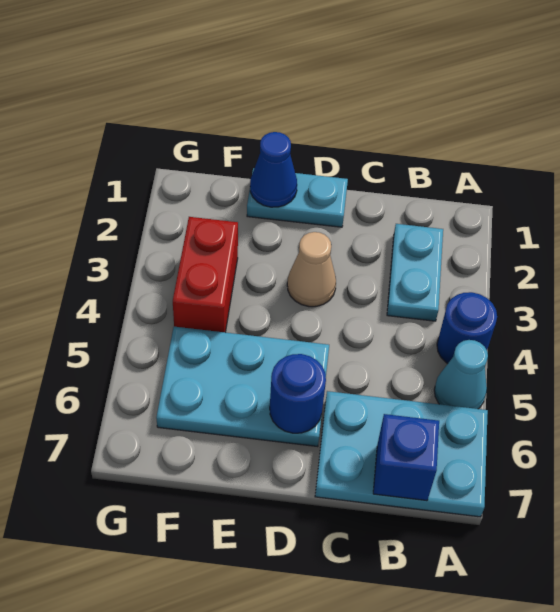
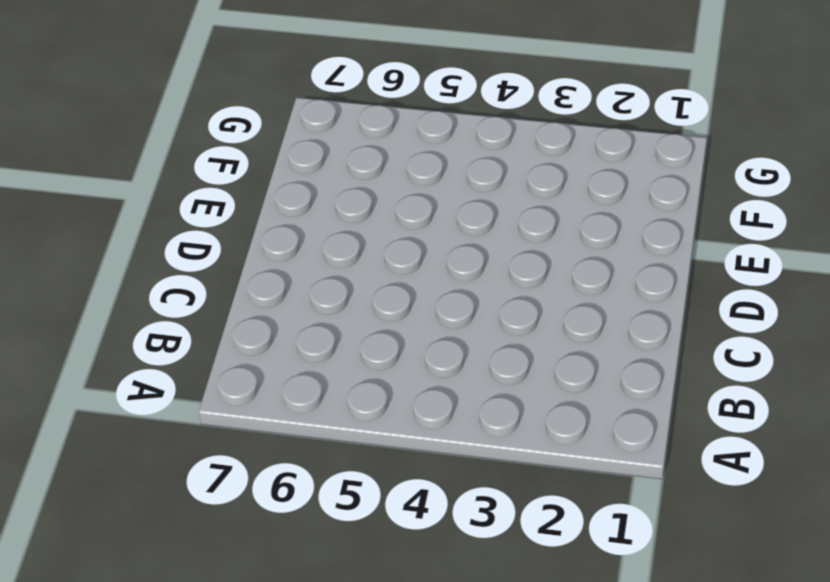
none -> blue round brick A4 level 1
none -> cyan cone A5 level 1

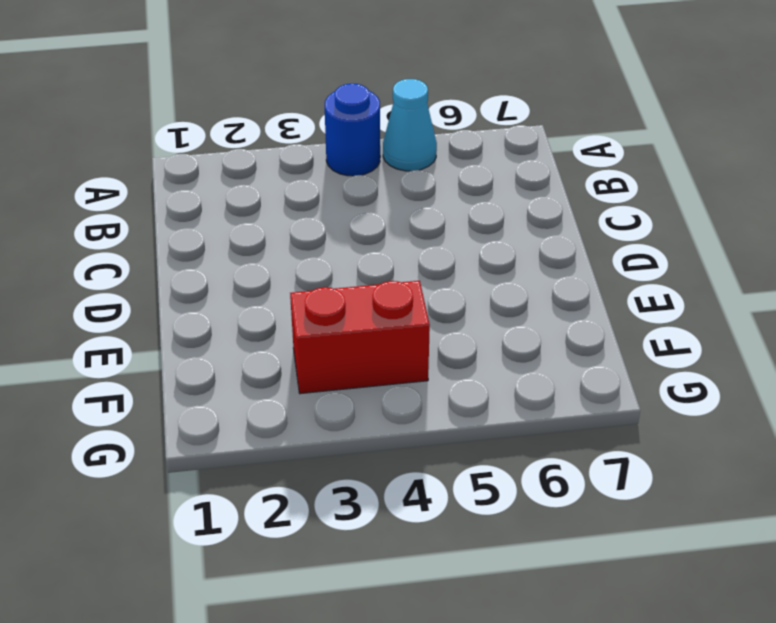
none -> cyan plate A6:C7 level 1
none -> cyan plate B2:B3 level 1

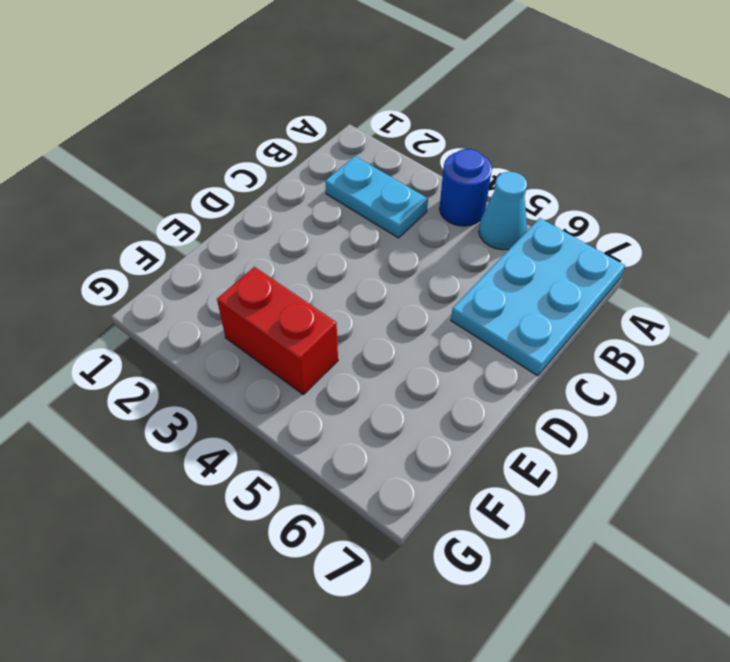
none -> cyan plate D1:E1 level 1
none -> tan cone D3 level 1

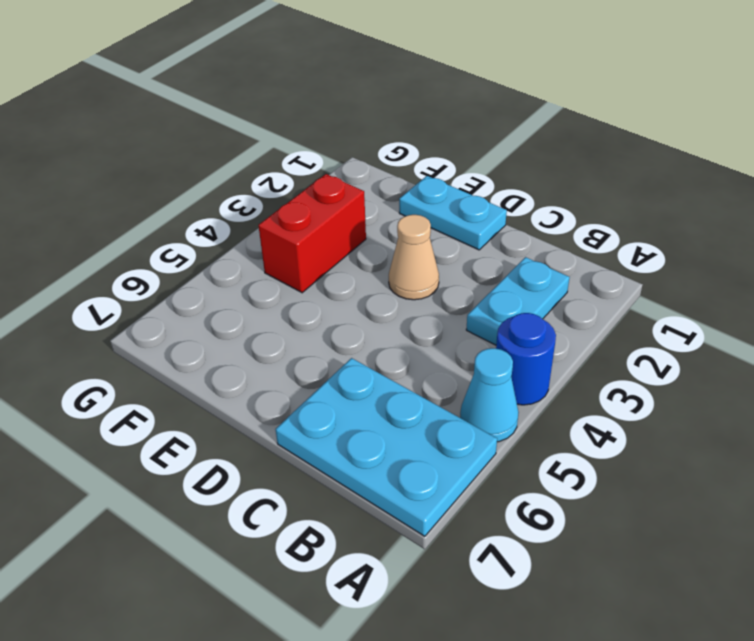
none -> cyan plate D5:F6 level 1
none -> blue brick B7 level 2

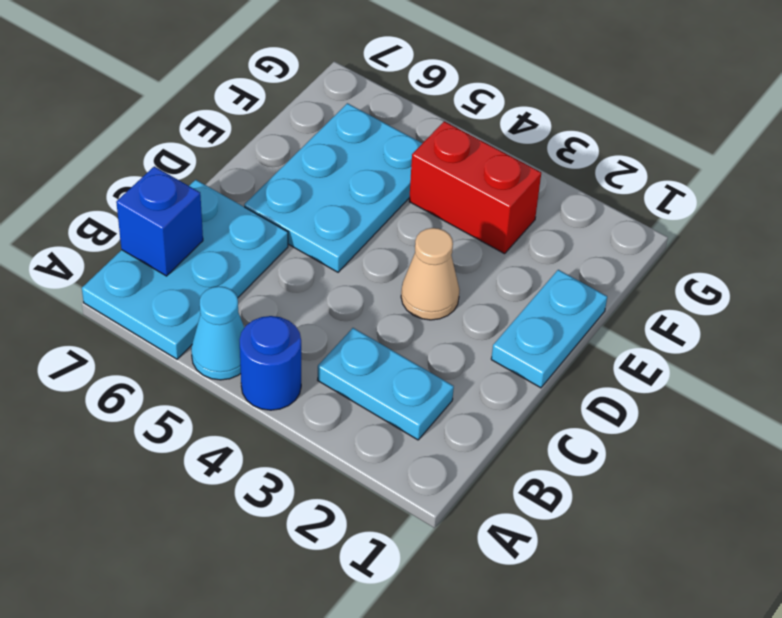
none -> blue round brick D6 level 2
none -> blue cone E1 level 2

